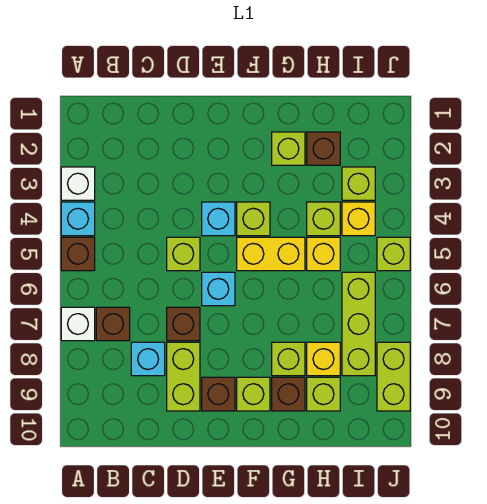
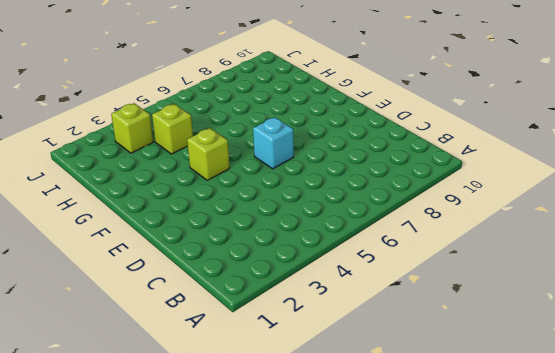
none -> white brick A3 level 1
none -> cyan brick A4 level 1
none -> brown brick A5 level 1

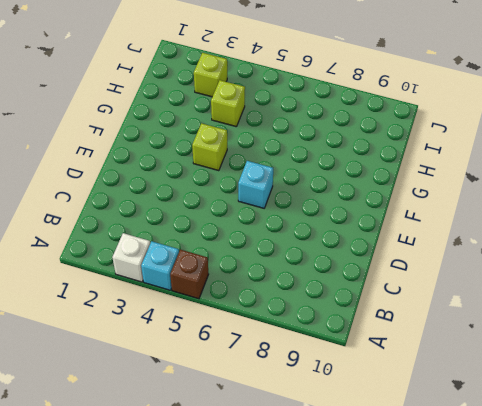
none -> white brick A7 level 1
none -> brown brick B7 level 1
none -> cyan brick C8 level 1

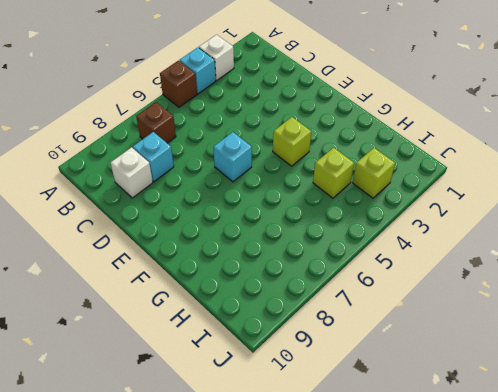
white brick C9 level 1 -> white brick A7 level 1
none -> lime brick D5 level 1
none -> brown brick D7 level 1
none -> lime brick D8:D9 level 1

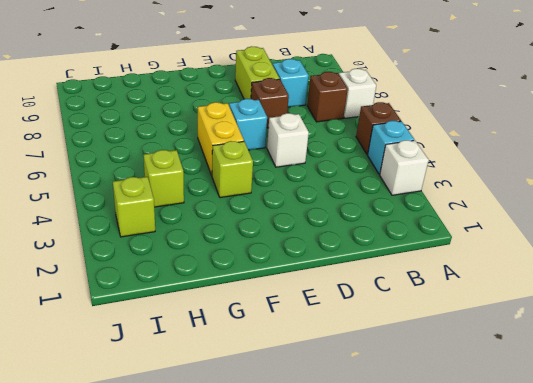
white brick D5 level 1 -> lime brick D5 level 1
yellow brick F5:F6 level 1 -> yellow brick F5:G5 level 1
none -> cyan brick E4 level 1
none -> brown brick E9 level 1
none -> lime brick F9 level 1

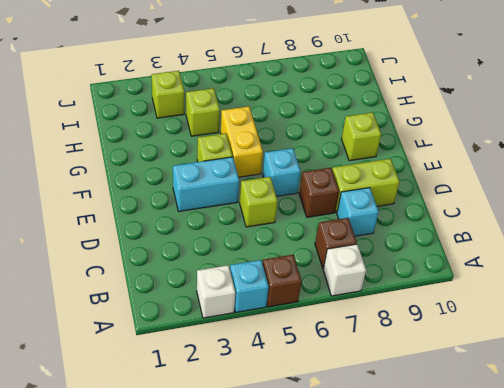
cyan brick E3:E4 level 1 -> cyan brick E4 level 1
none -> brown brick E9 level 1
none -> lime brick G2 level 1
none -> lime brick G8 level 1

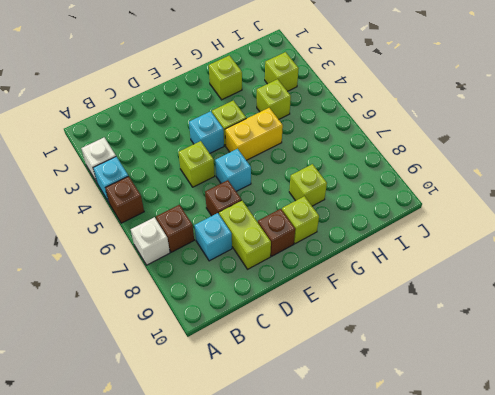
none -> brown brick G9 level 1
none -> brown brick H2 level 1
none -> yellow brick H5 level 1

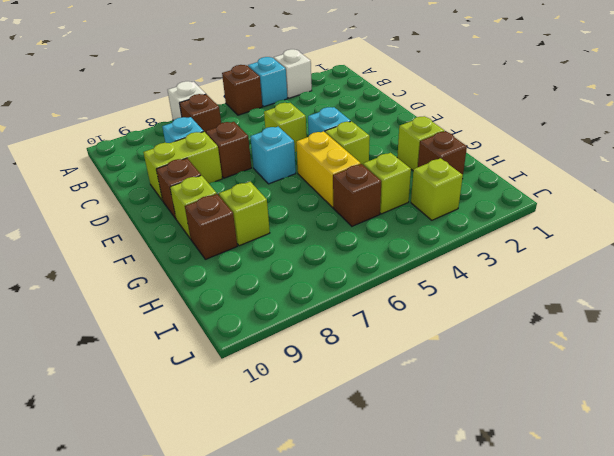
brown brick H5 level 1 -> yellow brick H5 level 1
none -> yellow brick H8 level 1
none -> lime brick H9 level 1
none -> yellow brick I4 level 1

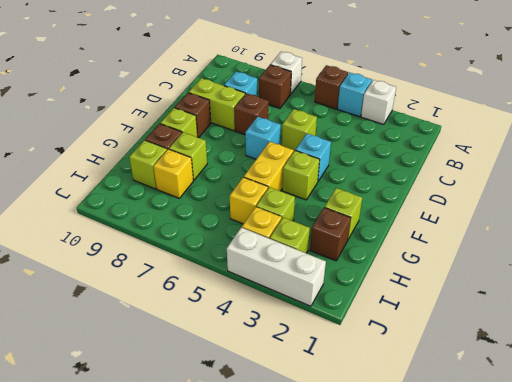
white brick J2:J4 level 1 -> none
none -> lime brick I6:I8 level 1
none -> lime brick J5 level 1
none -> lime brick J8:J9 level 1

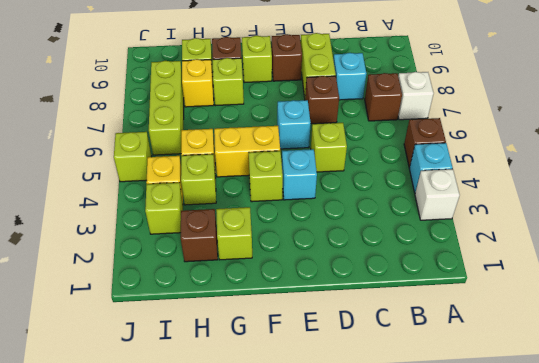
none -> lime brick J8:J9 level 1

